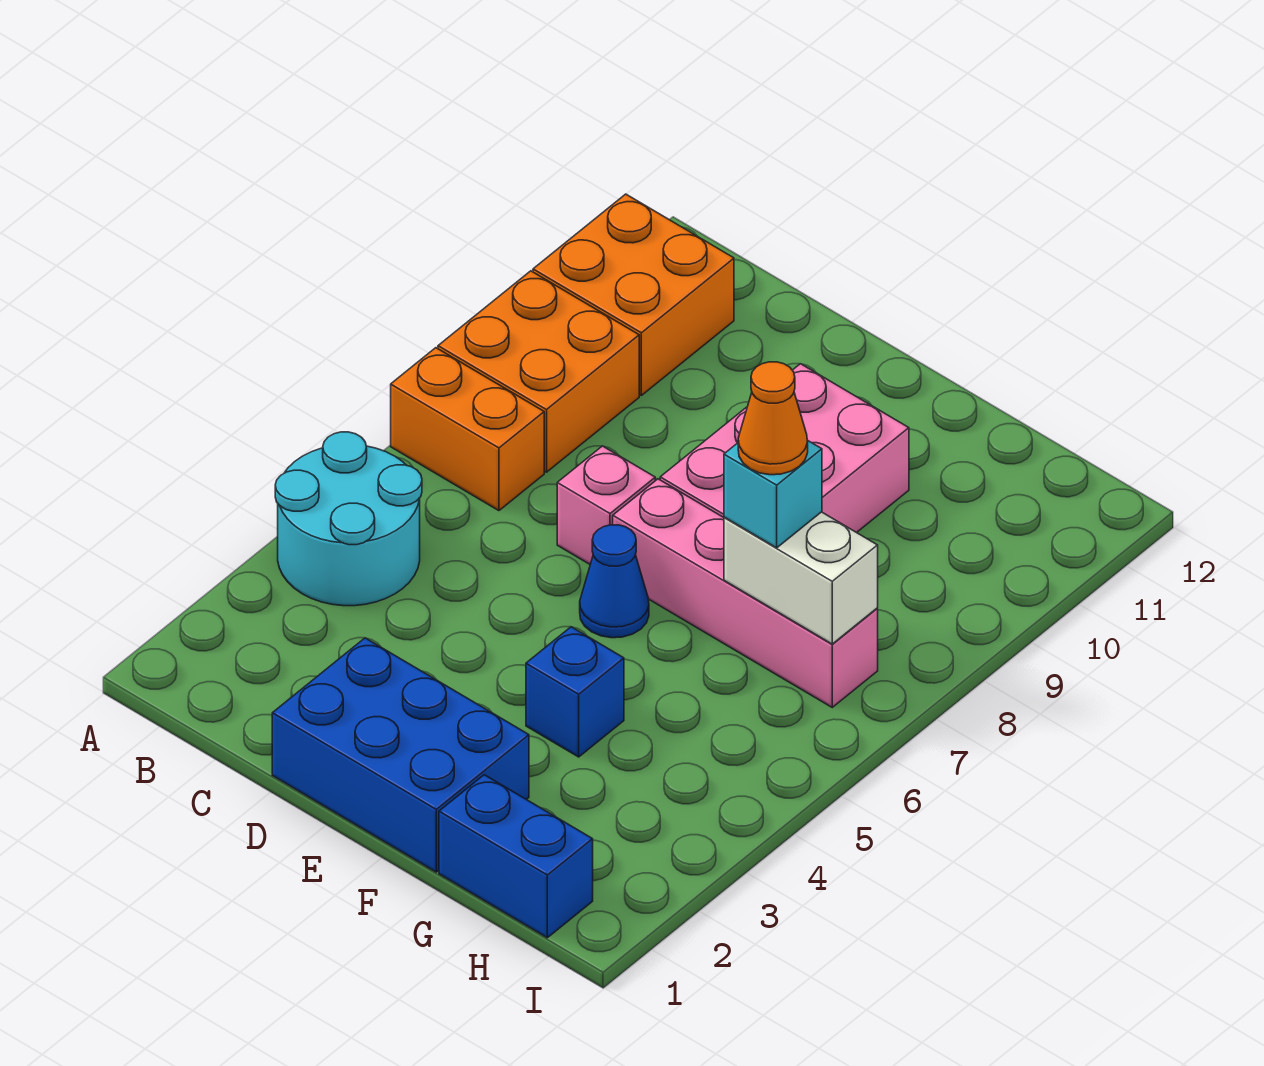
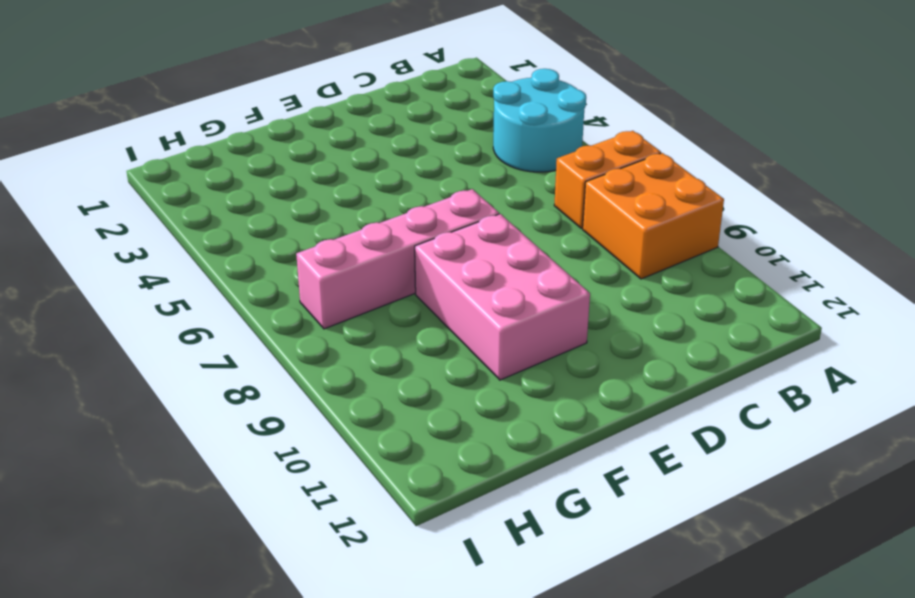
none -> orange brick A10:B11 level 1
none -> blue brick D1:F2 level 1
none -> pink brick D7 level 1

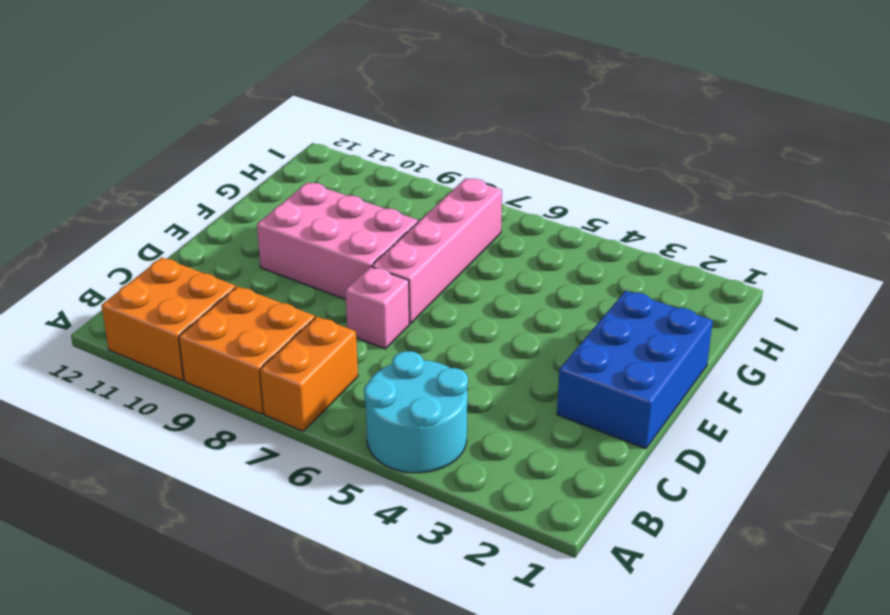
none -> blue cone E6 level 1
none -> blue brick F4 level 1
none -> blue brick G1:H1 level 1

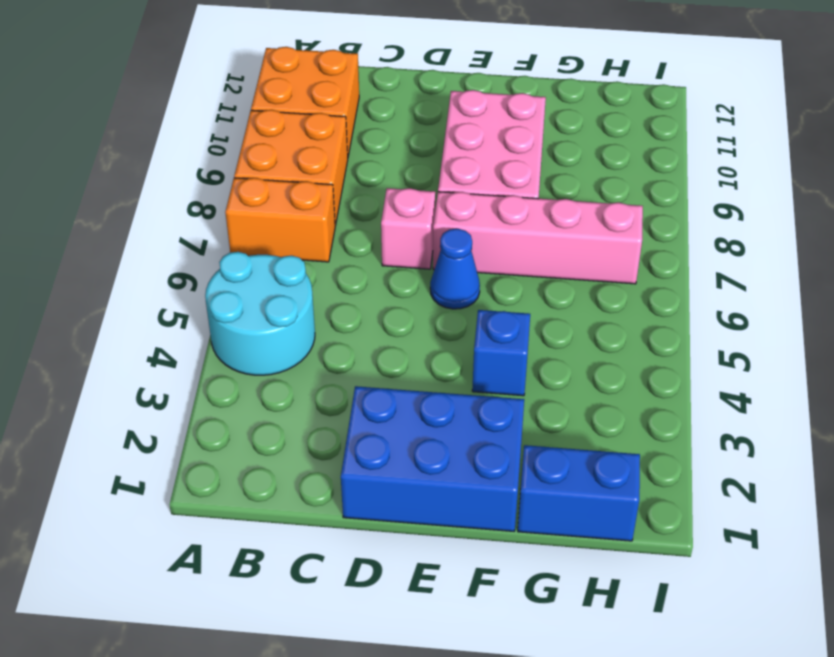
none -> white brick G7:H7 level 2
none -> cyan brick G7 level 3
none -> orange cone G7 level 4

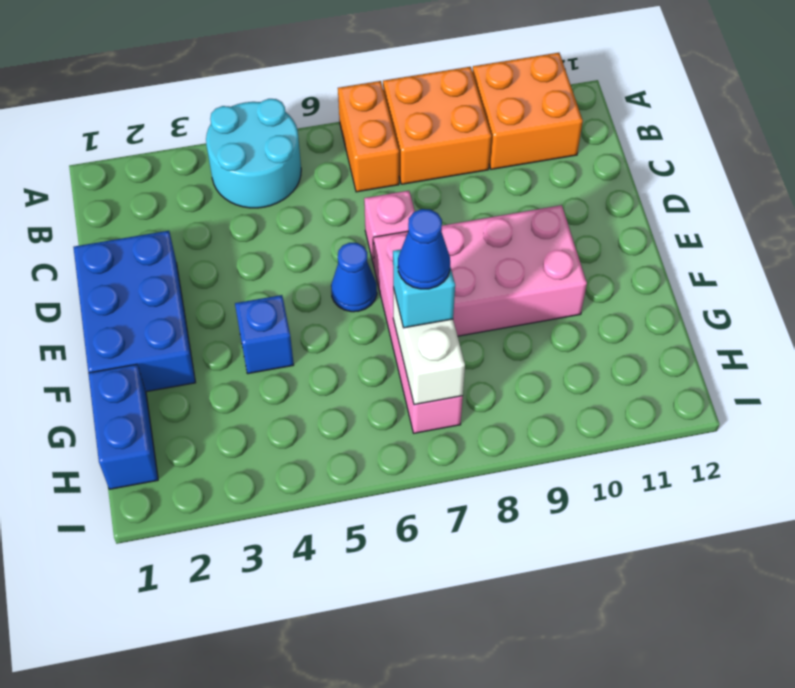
blue cone G7 level 4 -> orange cone G7 level 4

